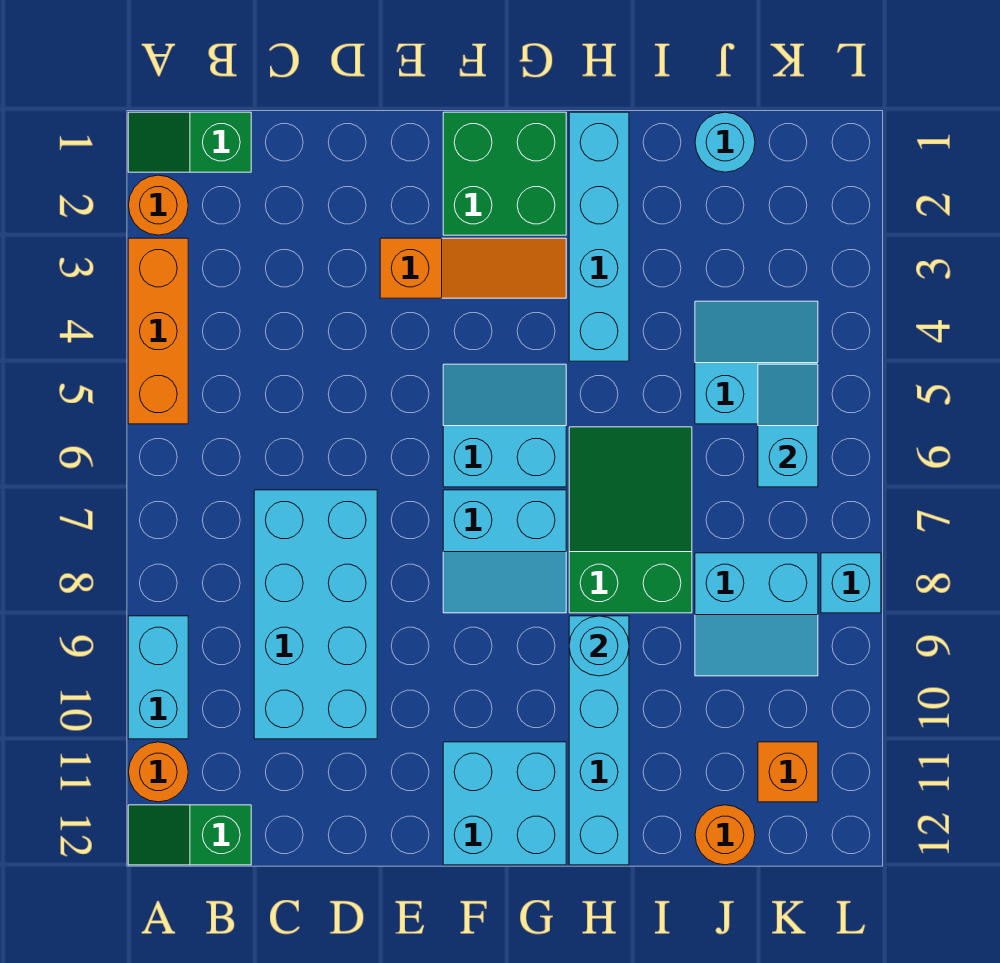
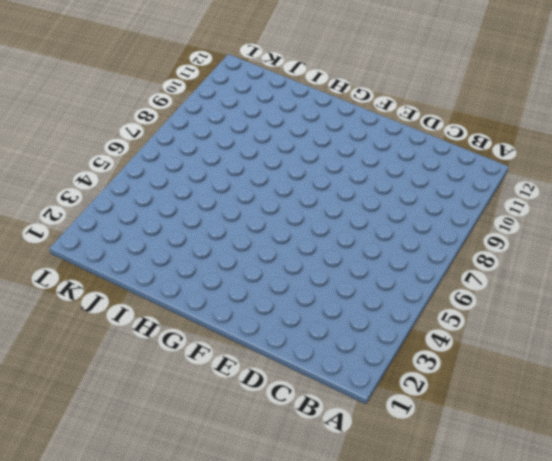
none -> green slope A1:B1 level 1 top B
none -> orange round brick A2 level 1
none -> orange brick A3:A5 level 1

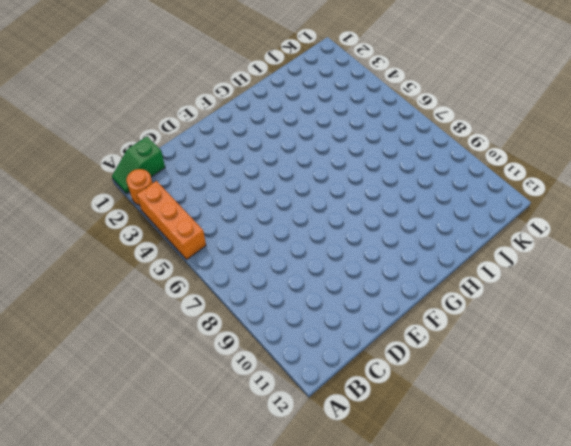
none -> cyan brick A9:A10 level 1
none -> orange round brick A11 level 1
none -> green slope A12:B12 level 1 top B

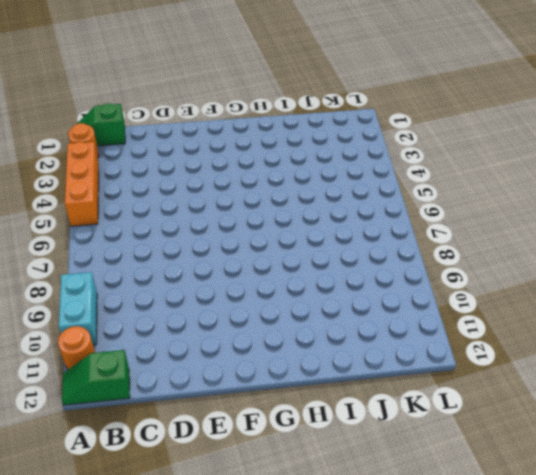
none -> cyan brick C7:D10 level 1
none -> orange slope E3:G3 level 1 top E
none -> green brick F1:G2 level 1

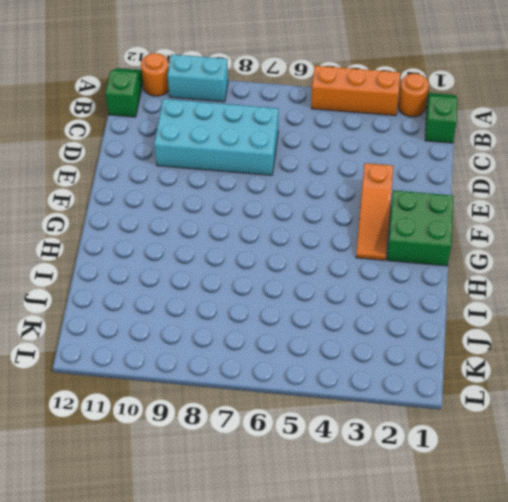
none -> cyan slope F5:G6 level 1 top 6
none -> cyan slope F7:G8 level 1 top 7
none -> cyan brick F11:G12 level 1

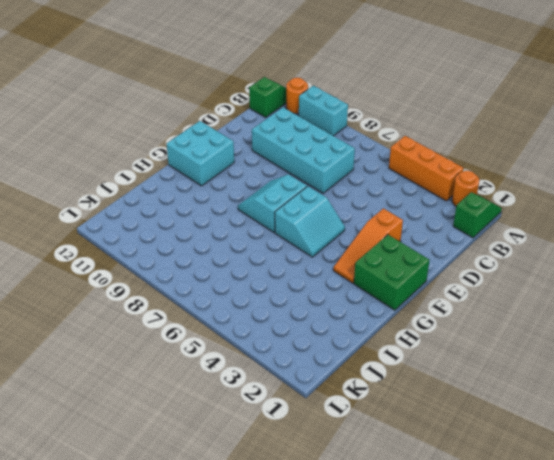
none -> cyan brick H1:H4 level 1
none -> green slope H6:I8 level 1 top 8
none -> cyan brick H9:H12 level 1

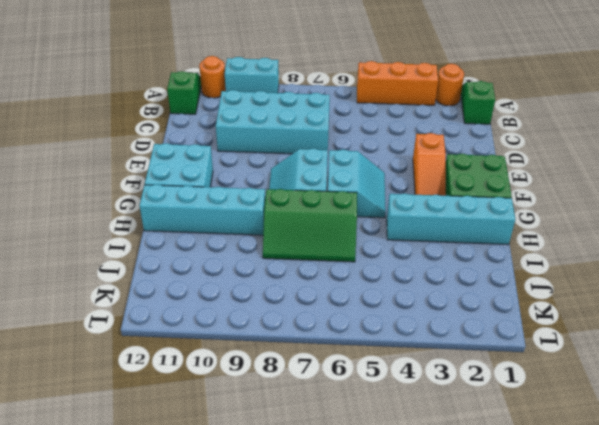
green slope H6:I8 level 1 top H -> green slope H6:I8 level 1 top 8
none -> cyan round brick J1 level 1
none -> cyan slope J4:K5 level 1 top 5
none -> cyan slope J8:K9 level 1 top 8

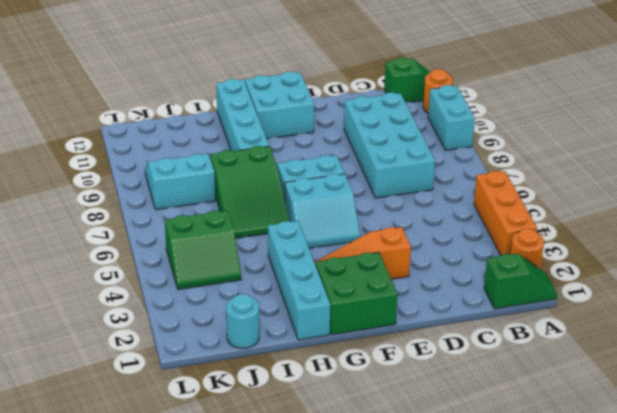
green slope J4:K5 level 1 top 5 -> cyan slope J4:K5 level 1 top 5
none -> orange round brick J12 level 1
none -> orange brick K11 level 1
none -> cyan brick L8 level 1

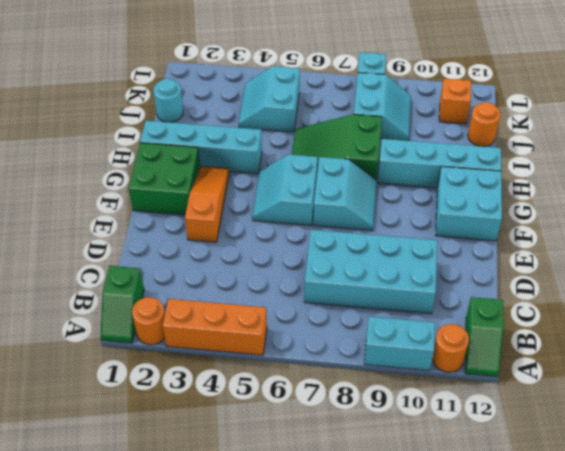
none -> cyan round brick H9 level 2
none -> cyan slope K5:K6 level 2 top 6

